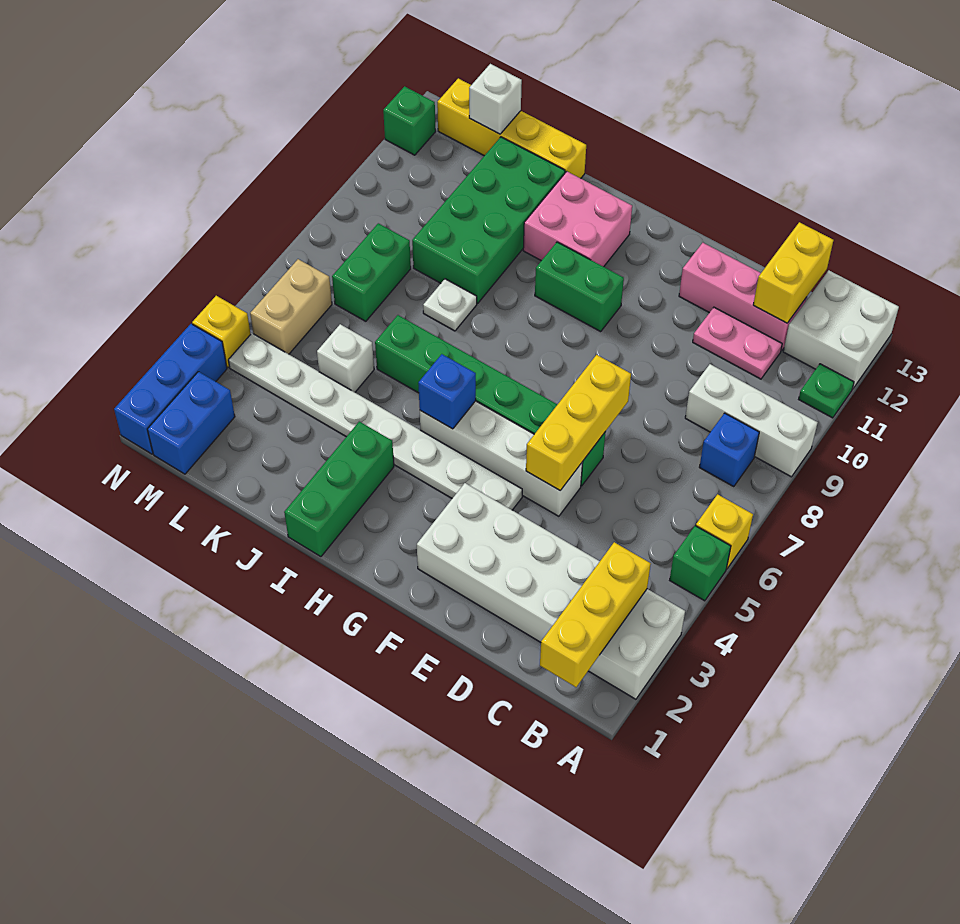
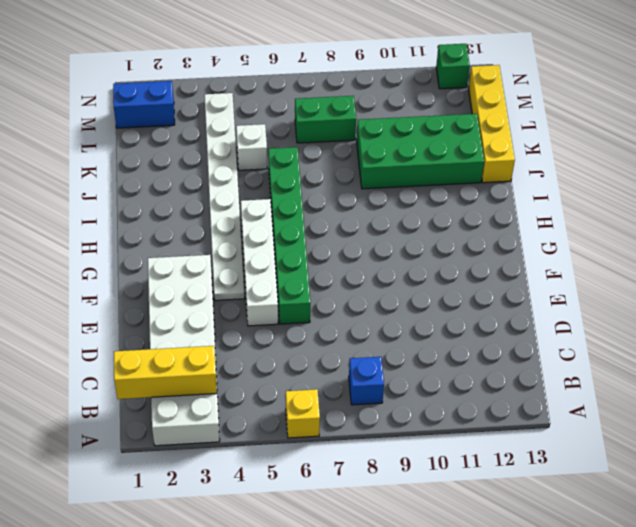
none -> green brick A5 level 1
none -> white brick A9:C9 level 1
none -> green plate A11 level 1
none -> white brick A12:B13 level 1

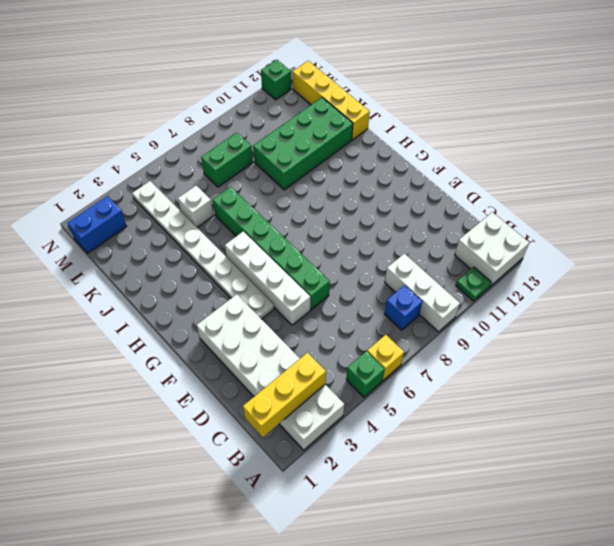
none -> pink plate C11:D11 level 1
none -> pink brick C12:E12 level 1
none -> green brick G10:H10 level 1
none -> pink brick H11:I12 level 1

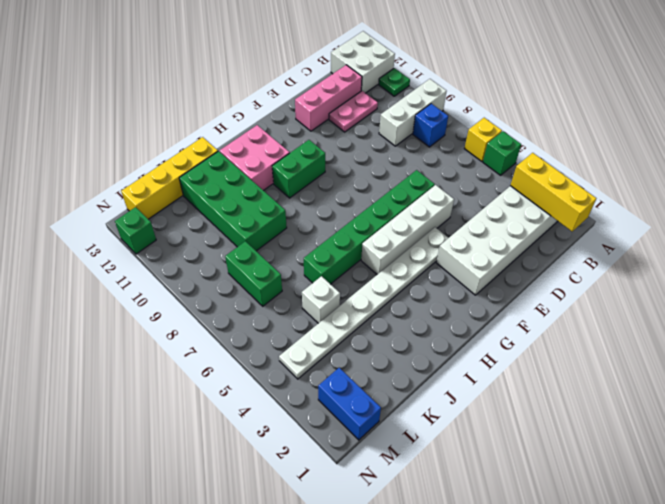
none -> green brick I1:I3 level 1
none -> white plate J8 level 1
none -> tan brick M5:M6 level 1
none -> blue brick N1:N3 level 1

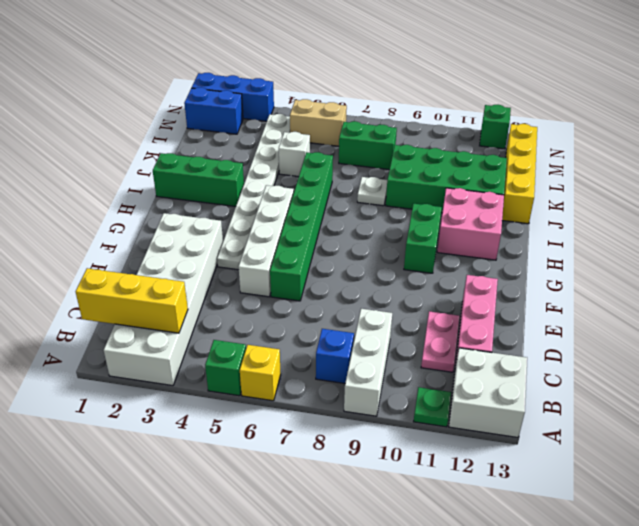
none -> yellow brick N4 level 1
none -> yellow brick C12:C13 level 2
none -> yellow brick E5:E7 level 2
none -> blue brick H5 level 2

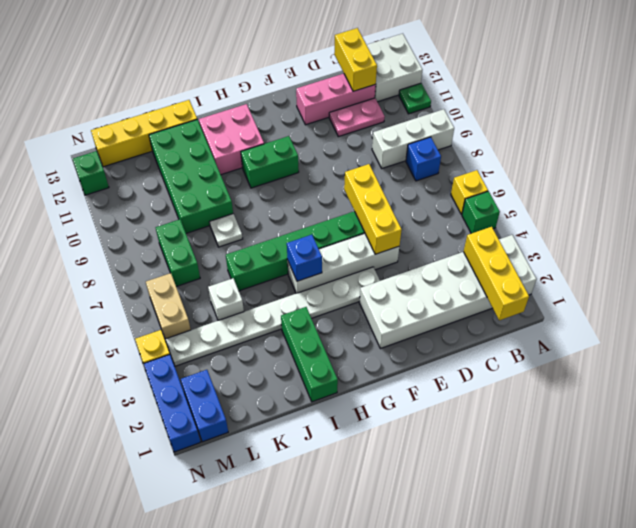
none -> white brick L13 level 2

